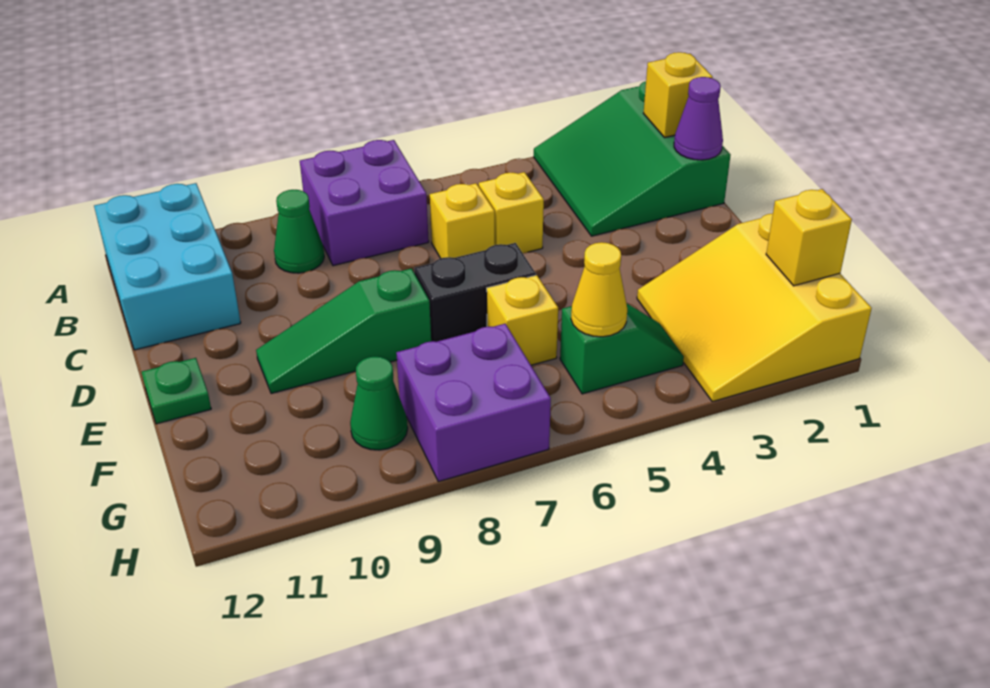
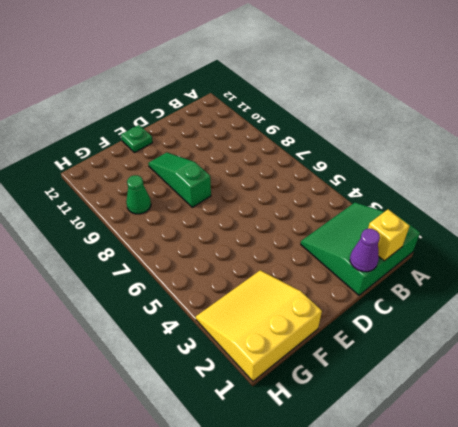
none -> purple brick A7:B8 level 1
none -> cyan brick A11:C12 level 1
none -> green cone B9 level 1

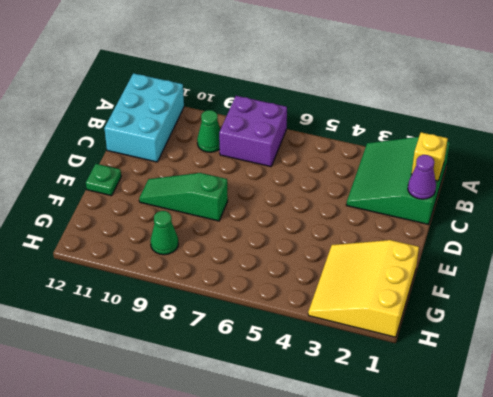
none -> yellow brick C5 level 1
none -> yellow brick C6 level 1
none -> black brick E6:E7 level 1

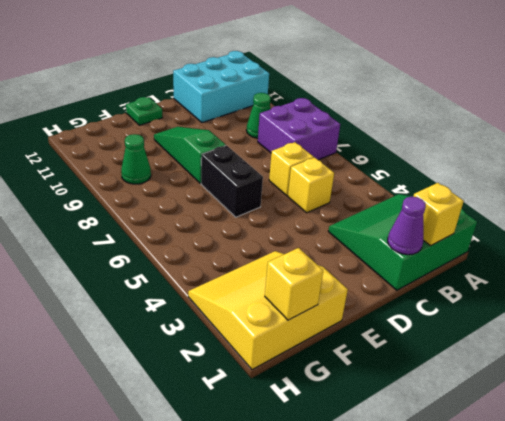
none -> yellow brick F6 level 1
none -> green slope G4:G5 level 1 top 5
none -> purple brick G7:H8 level 1

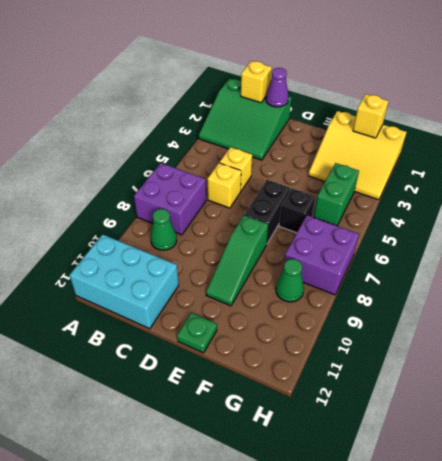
black brick F6 level 1 -> yellow brick F6 level 1
green brick G4:G5 level 1 -> green slope G4:G5 level 1 top 5
none -> yellow cone G5 level 2

